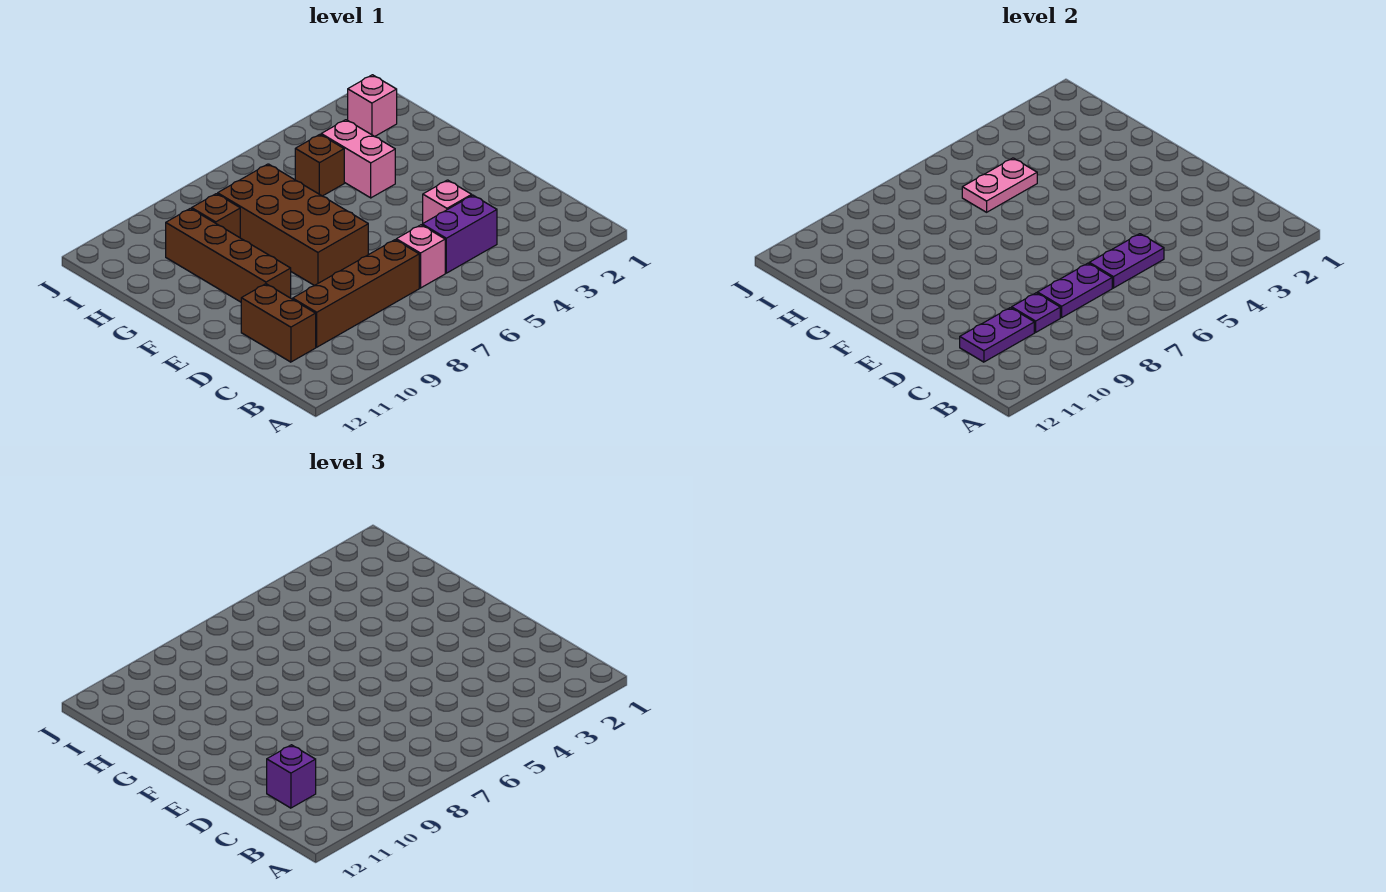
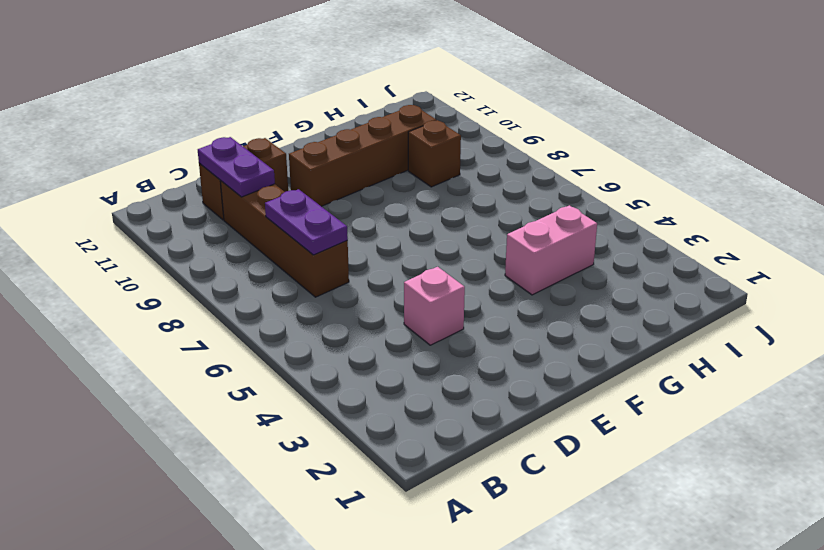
none -> purple brick C4:C5 level 1
none -> pink brick C6 level 1
none -> brown brick E7:H8 level 1

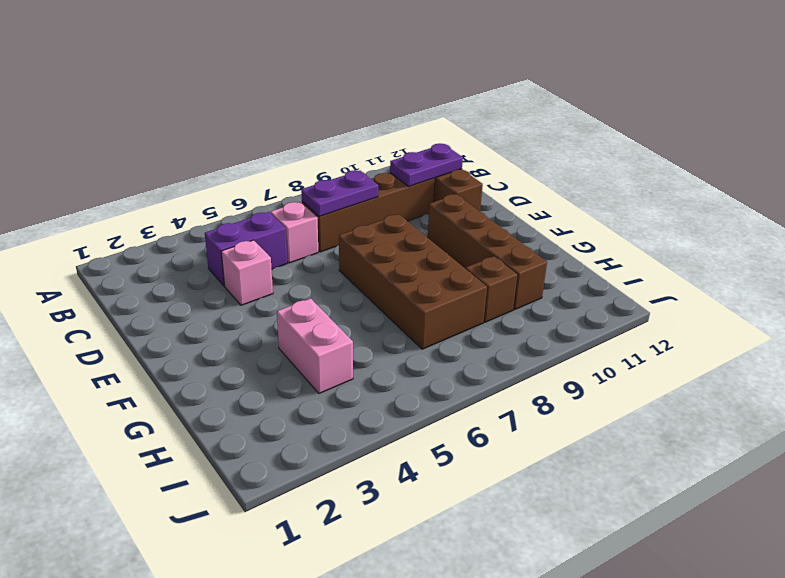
none -> brown brick H5 level 1
none -> pink brick I2 level 1
none -> purple plate C5:C6 level 2

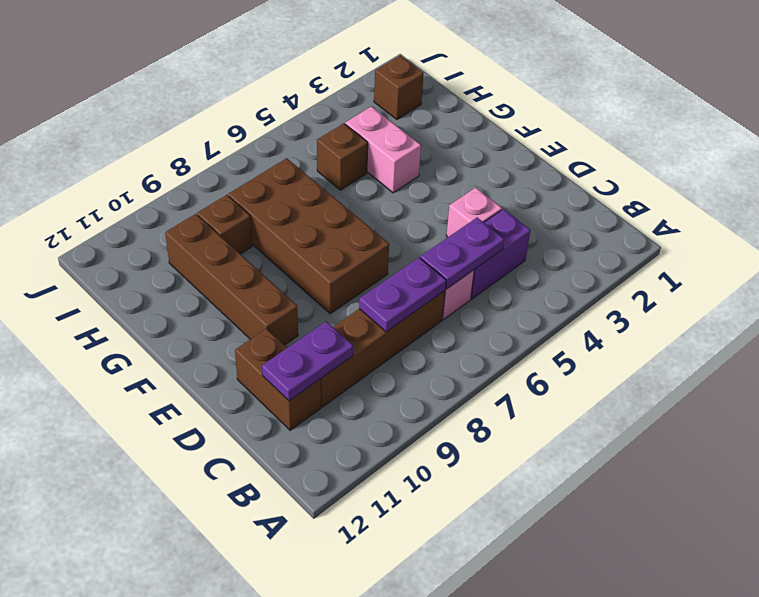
brown brick I2 level 1 -> pink brick I2 level 1
none -> purple plate C9 level 2
none -> pink plate H5:H6 level 2
none -> purple brick C11 level 3

